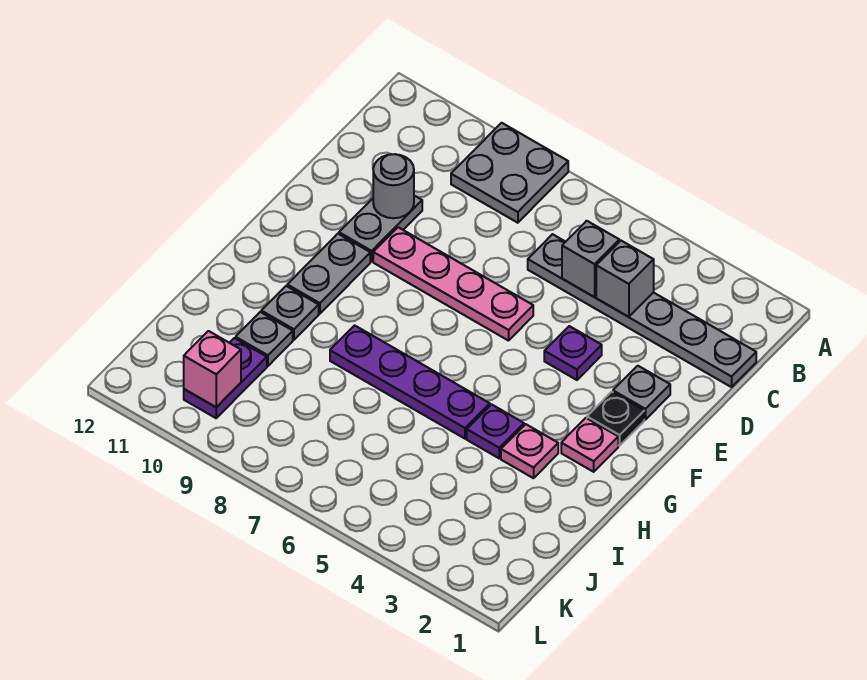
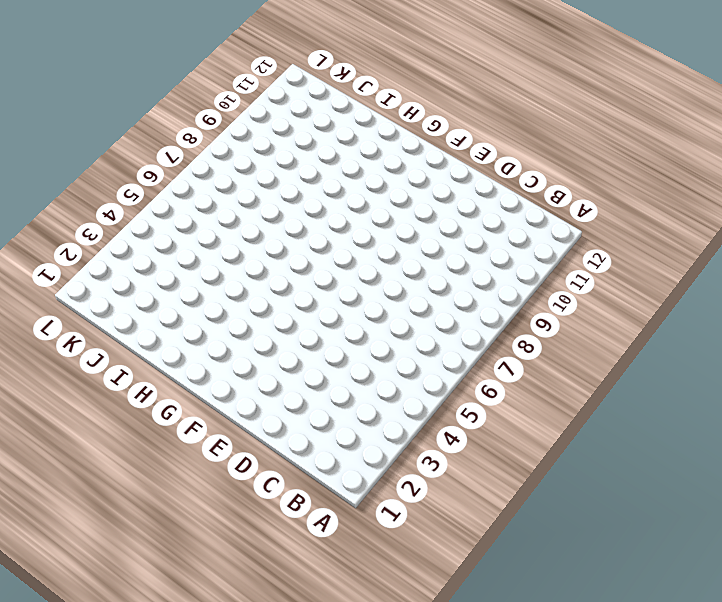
none -> grey plate A8:B9 level 1
none -> grey plate C1:C6 level 1
none -> grey plate D10:E10 level 1

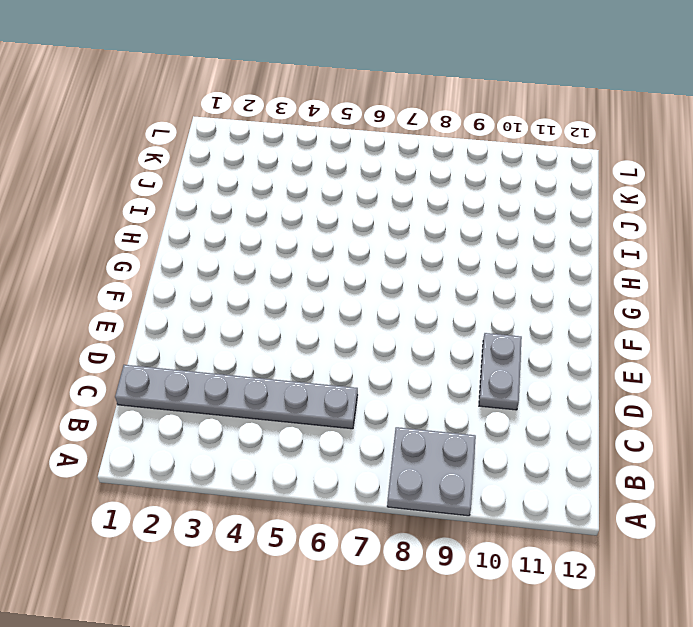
none -> grey plate E2 level 1
none -> purple plate E4 level 1
none -> pink plate E6:E9 level 1

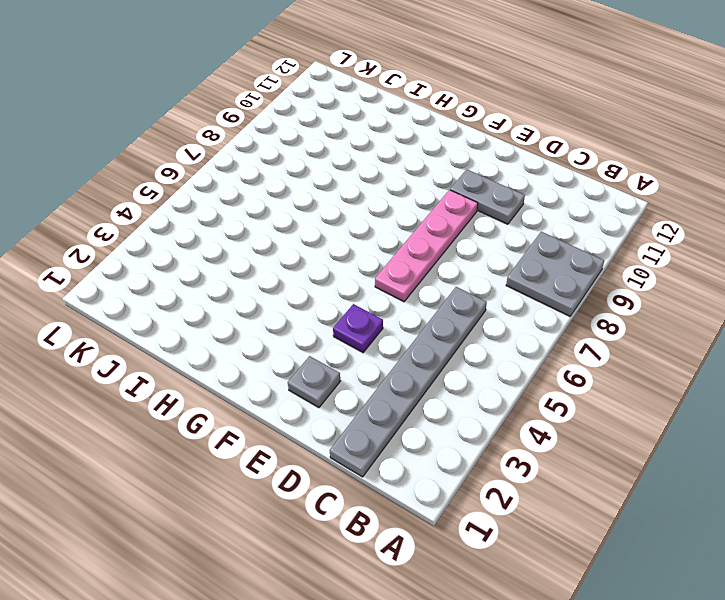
none -> black plate F2 level 1
none -> grey plate F10:G10 level 1
none -> pink plate G2 level 1

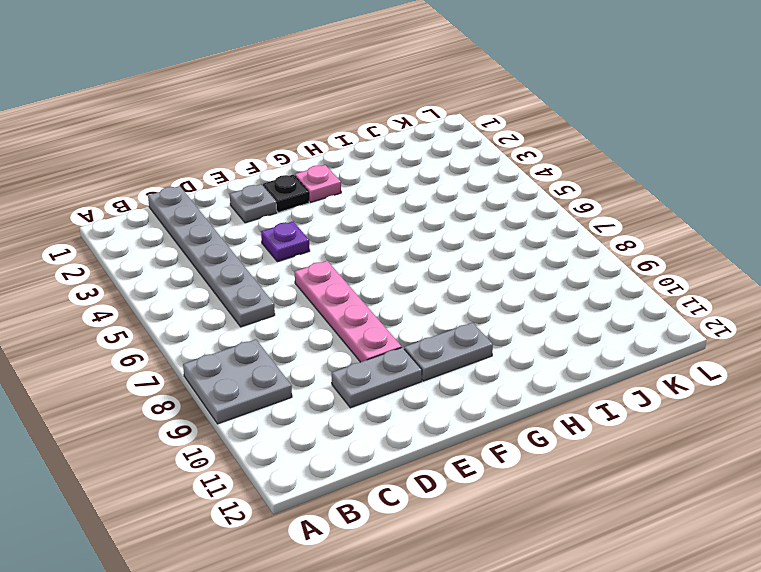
none -> pink plate H3 level 1
none -> purple plate H4 level 1
none -> purple plate H5:H8 level 1

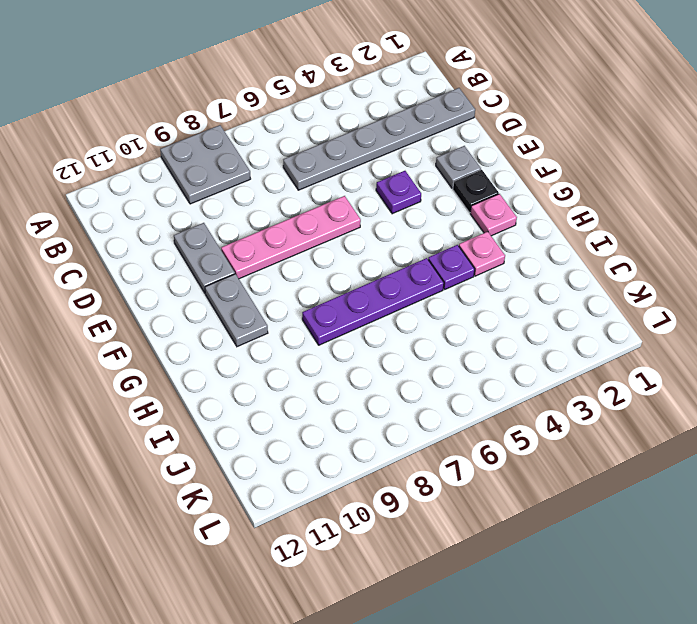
none -> grey plate H10 level 1
none -> grey plate I10 level 1
none -> purple plate J10:K10 level 1

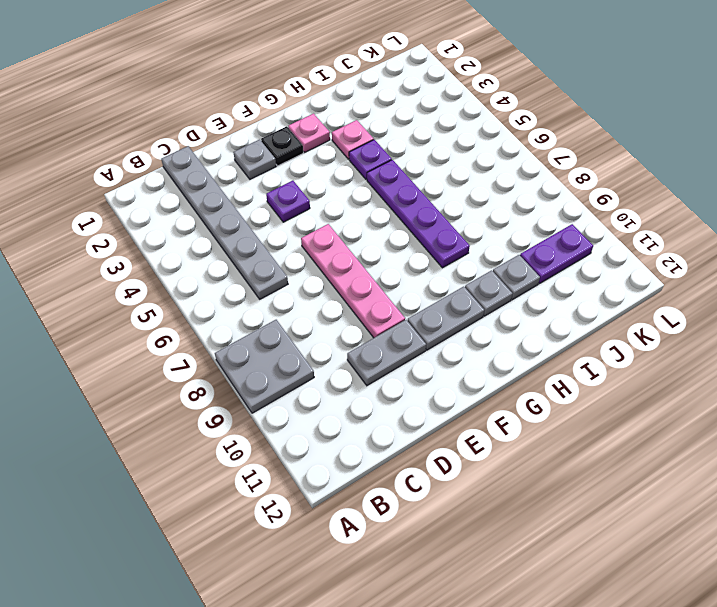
none -> grey brick C4 level 2
none -> grey brick C5 level 2
none -> grey round brick D10 level 2

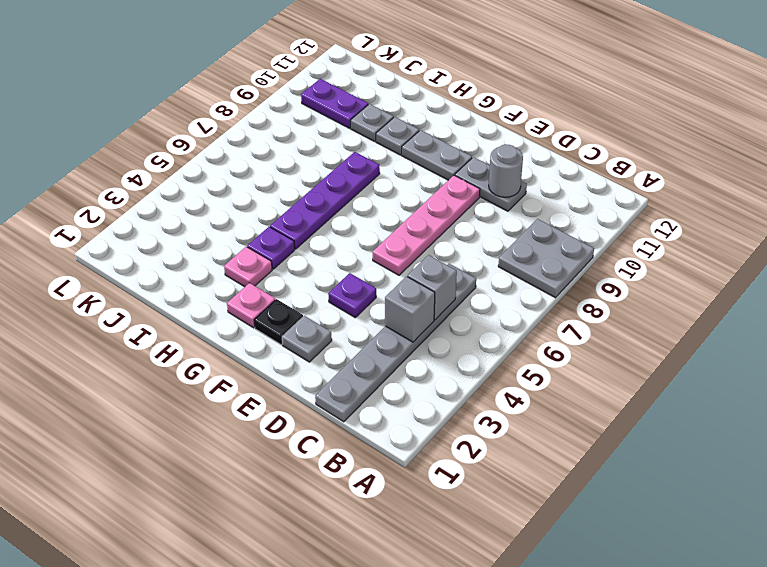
none -> pink brick K10 level 2

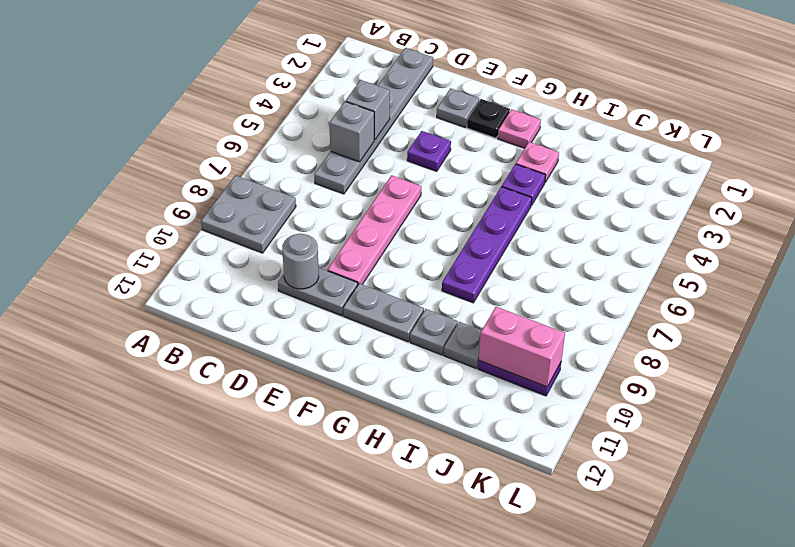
pink brick J10:K10 level 2 -> pink brick K10 level 2

